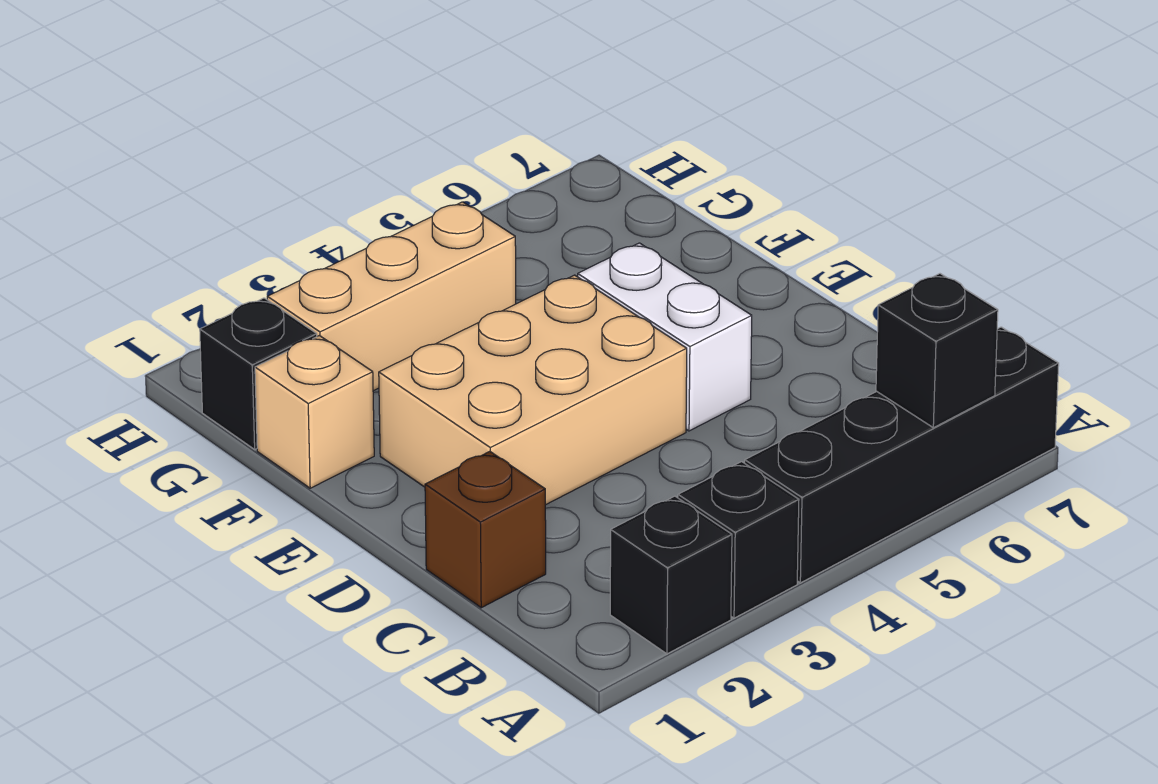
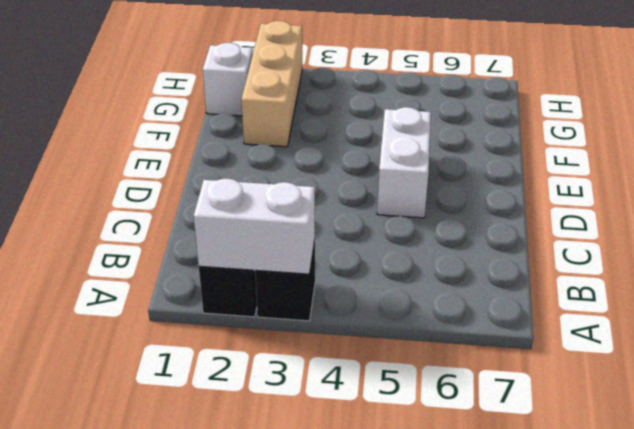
white brick A2:A3 level 2 -> none
tan brick F2:H2 level 1 -> tan brick G2:G4 level 1
white brick G1 level 1 -> black brick G1 level 1
none -> black brick A4:A7 level 1
none -> brown brick C1 level 1

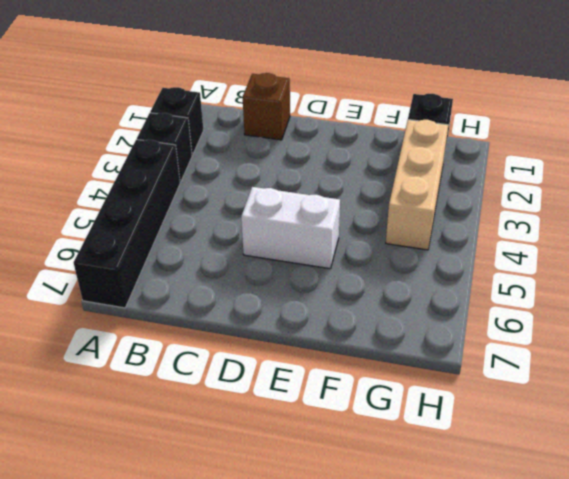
none -> tan brick D2:E4 level 1
none -> tan brick F1 level 1

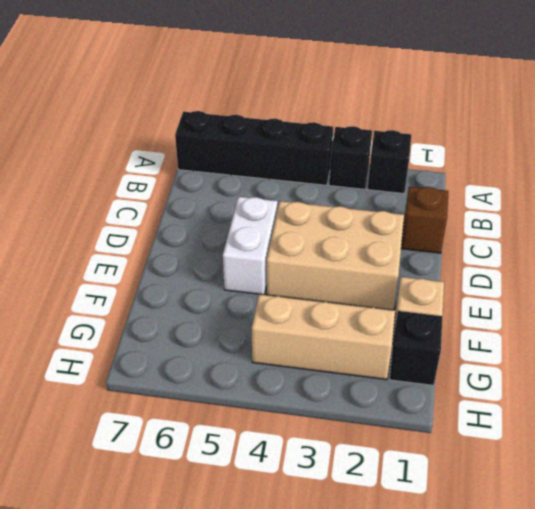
none -> black brick A6 level 2

